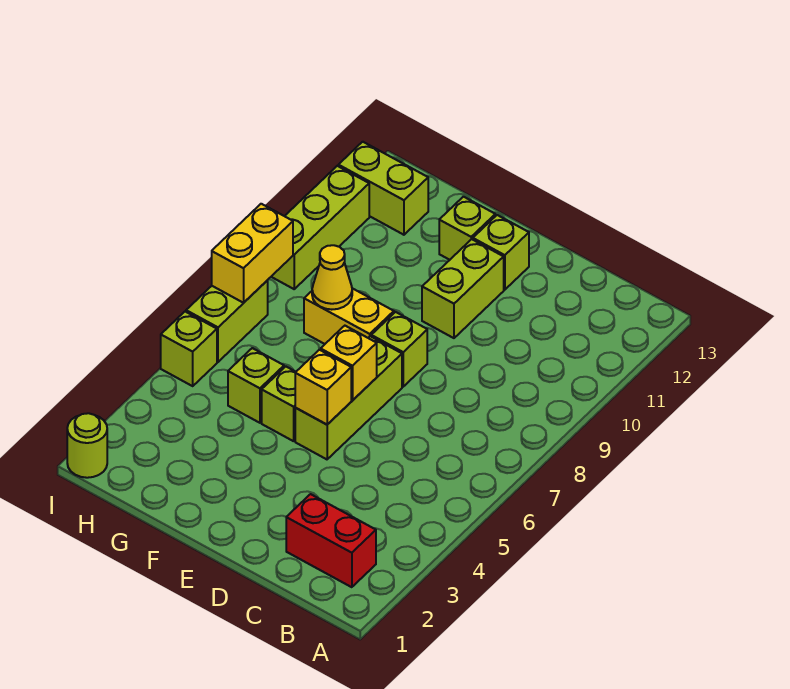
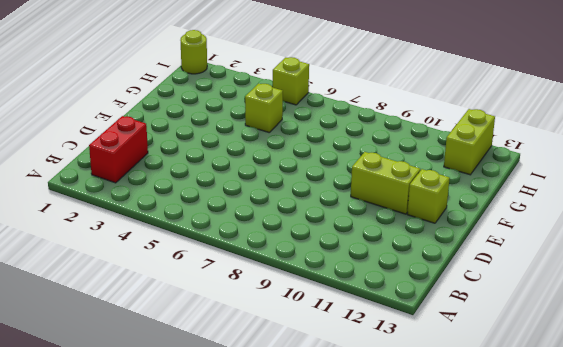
none -> lime brick E5:E7 level 1
none -> lime brick E8 level 1
none -> lime brick F5 level 1

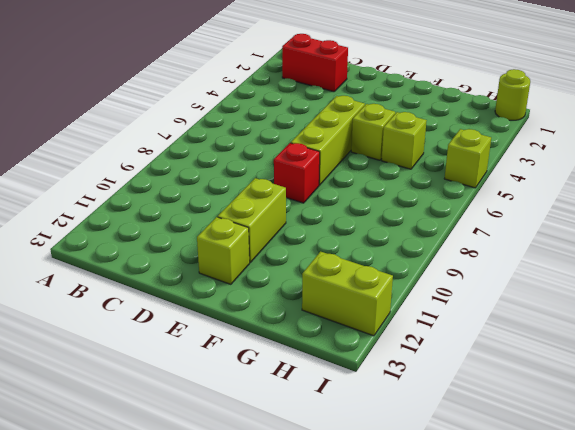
red brick E8 level 1 -> lime brick E8 level 1
none -> yellow brick F8:G8 level 1
none -> lime brick F12 level 1
none -> lime brick I6:I7 level 1

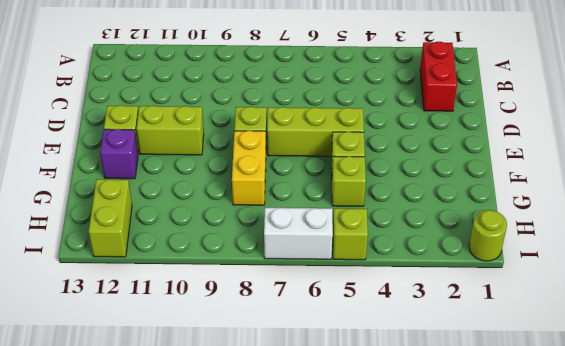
purple brick F12 level 1 -> lime brick F12 level 1
white brick I6:I7 level 1 -> lime brick I6:I7 level 1
none -> lime brick I9:I11 level 1
none -> yellow brick E5 level 2
none -> yellow brick E6 level 2

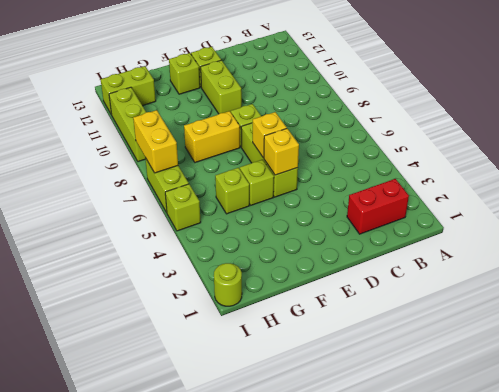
none -> yellow cone G8 level 2

